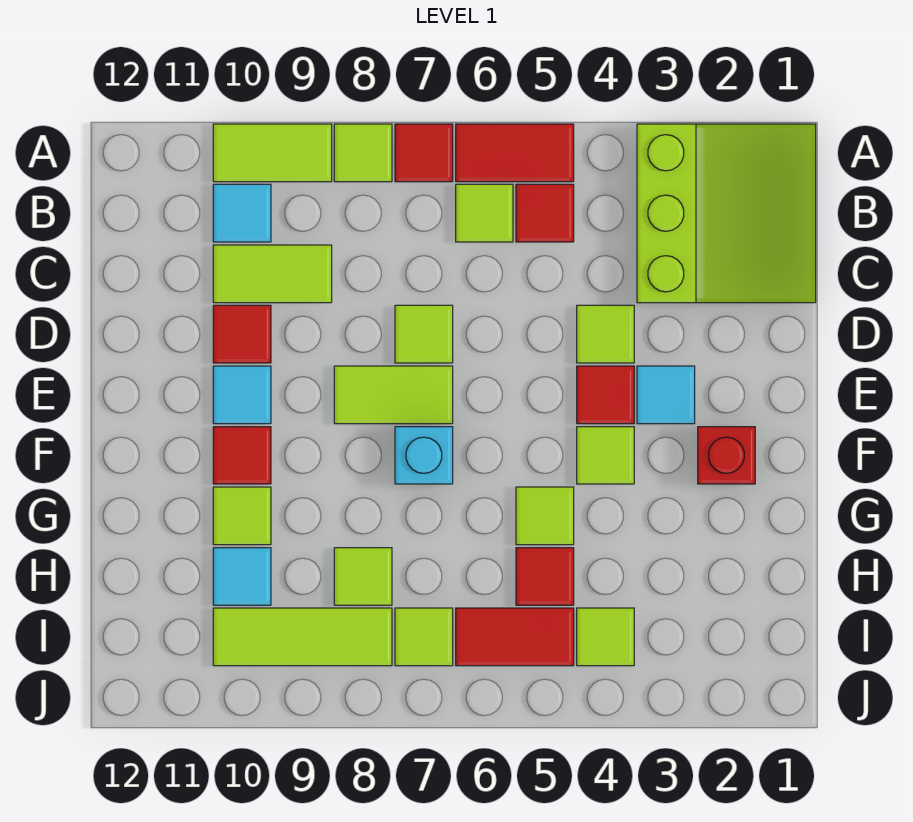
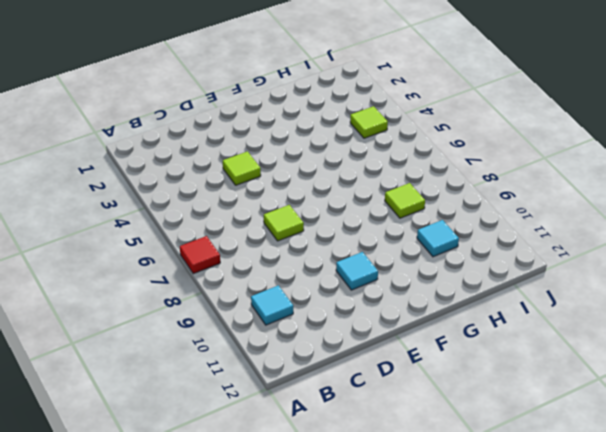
none -> lime slope A1:C3 level 1 top 3
none -> red tile A5:A6 level 1
none -> lime tile A8 level 1

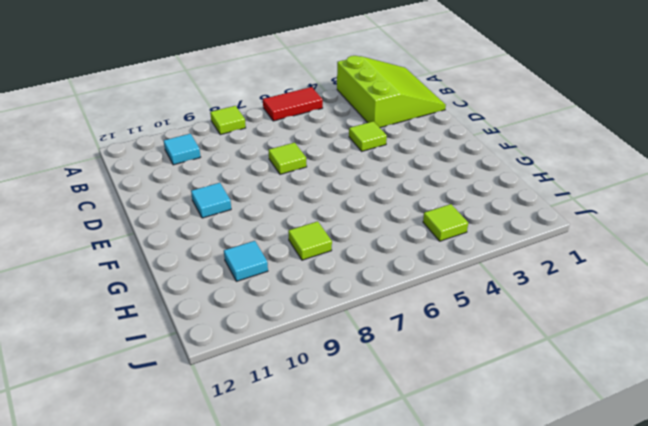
none -> red tile A7 level 1
none -> lime tile A9:A10 level 1
none -> red tile B5 level 1

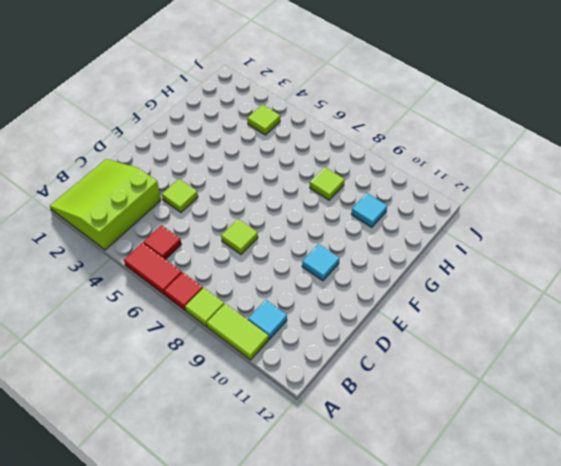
none -> lime tile B6 level 1
none -> lime tile C9:C10 level 1
none -> red tile D10 level 1

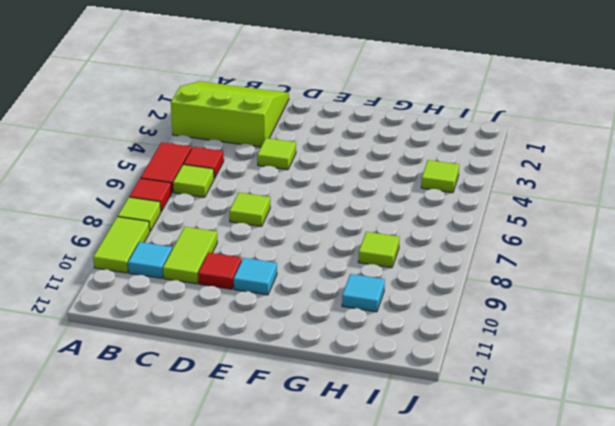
none -> cyan tile E3 level 1
none -> red tile E4 level 1
none -> lime tile E7:E8 level 1

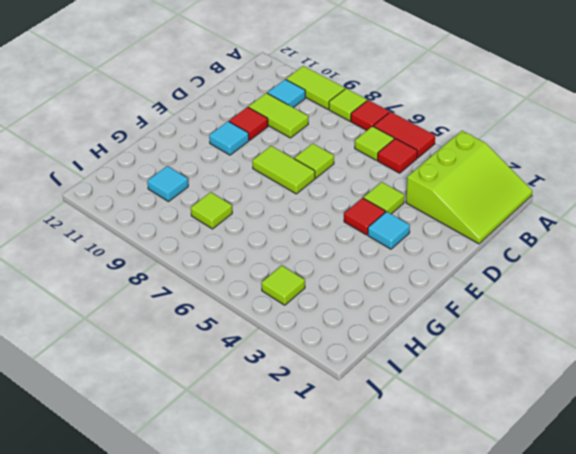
none -> red brick F2 level 1
none -> lime tile F4 level 1
none -> cyan brick F7 level 1

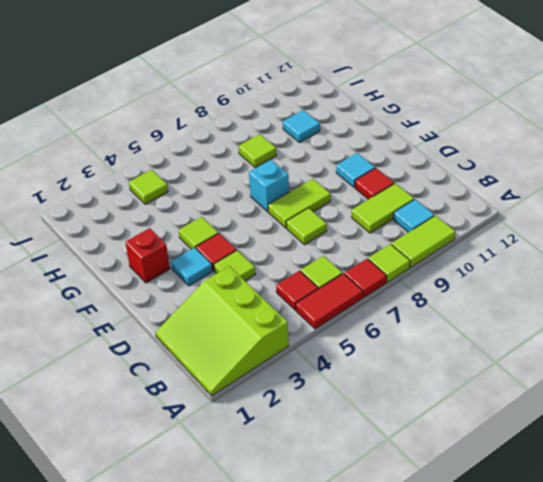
none -> red tile F10 level 1
none -> lime tile G5 level 1
none -> lime tile G10 level 1

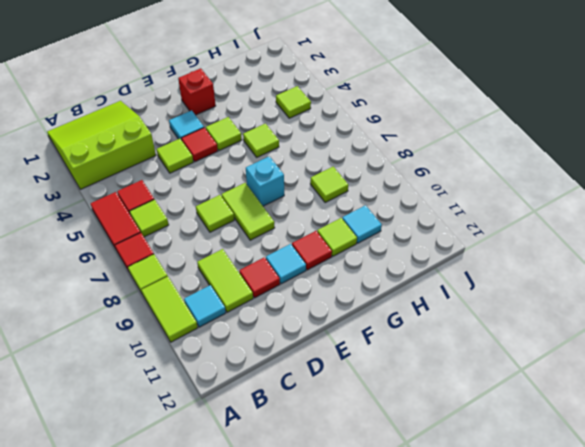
none -> red tile H5 level 1
none -> red tile I5:I6 level 1
none -> lime tile I7 level 1

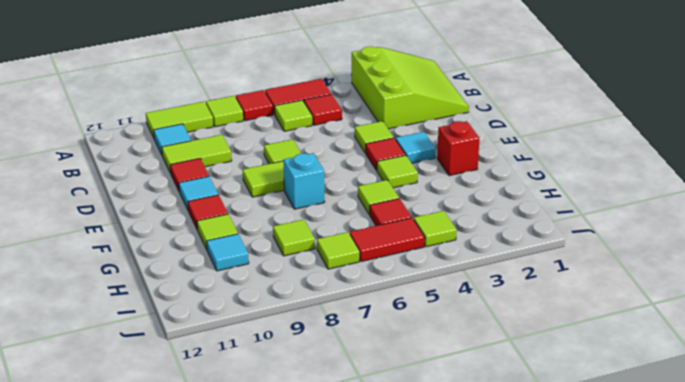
none -> lime tile I8:I10 level 1

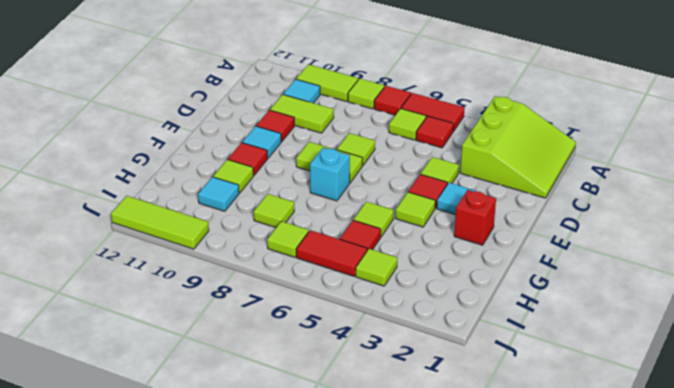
lime tile J10:J12 level 1 -> lime tile I8:I10 level 1

